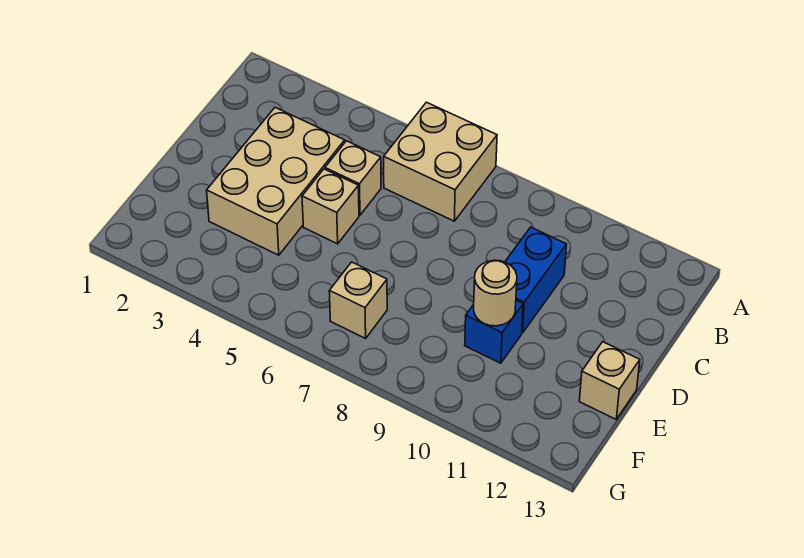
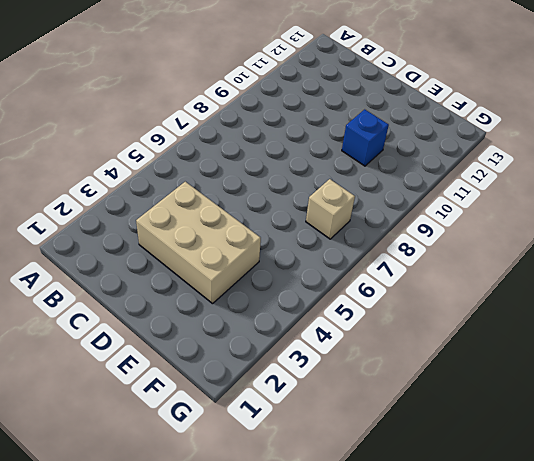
none -> tan brick A6:B7 level 1
none -> tan brick C5 level 1

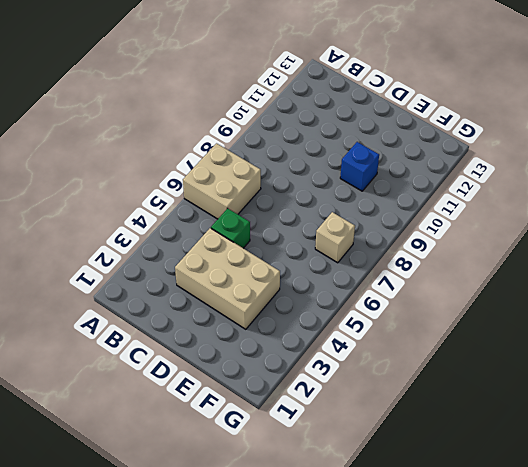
green brick C5 level 1 -> tan brick C5 level 1
none -> blue brick C10:D10 level 1
none -> tan brick D5 level 1

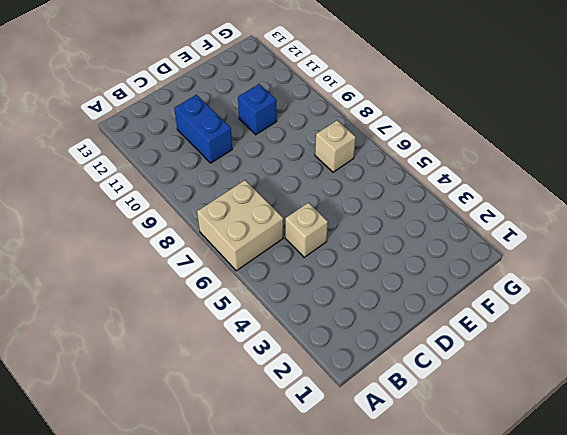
blue brick C10:C11 level 1 -> blue brick C10:D10 level 1
none -> tan brick C3:E4 level 1
none -> tan brick D5 level 1

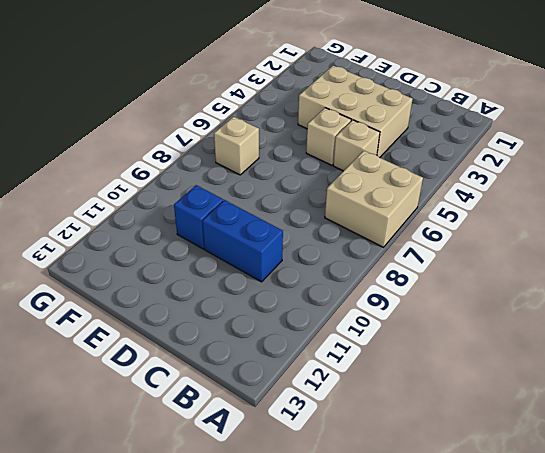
none -> tan brick E13 level 1
none -> tan round brick E10 level 2

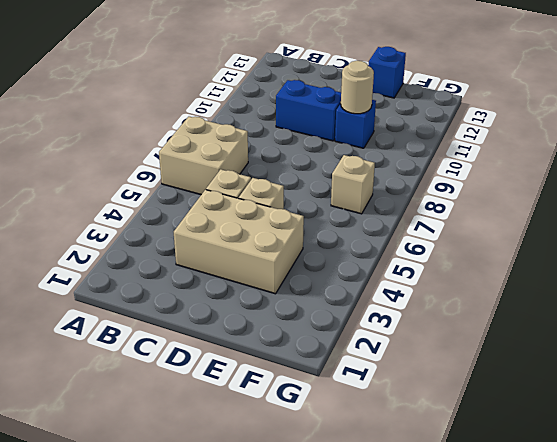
blue brick E13 level 1 -> tan brick E13 level 1

